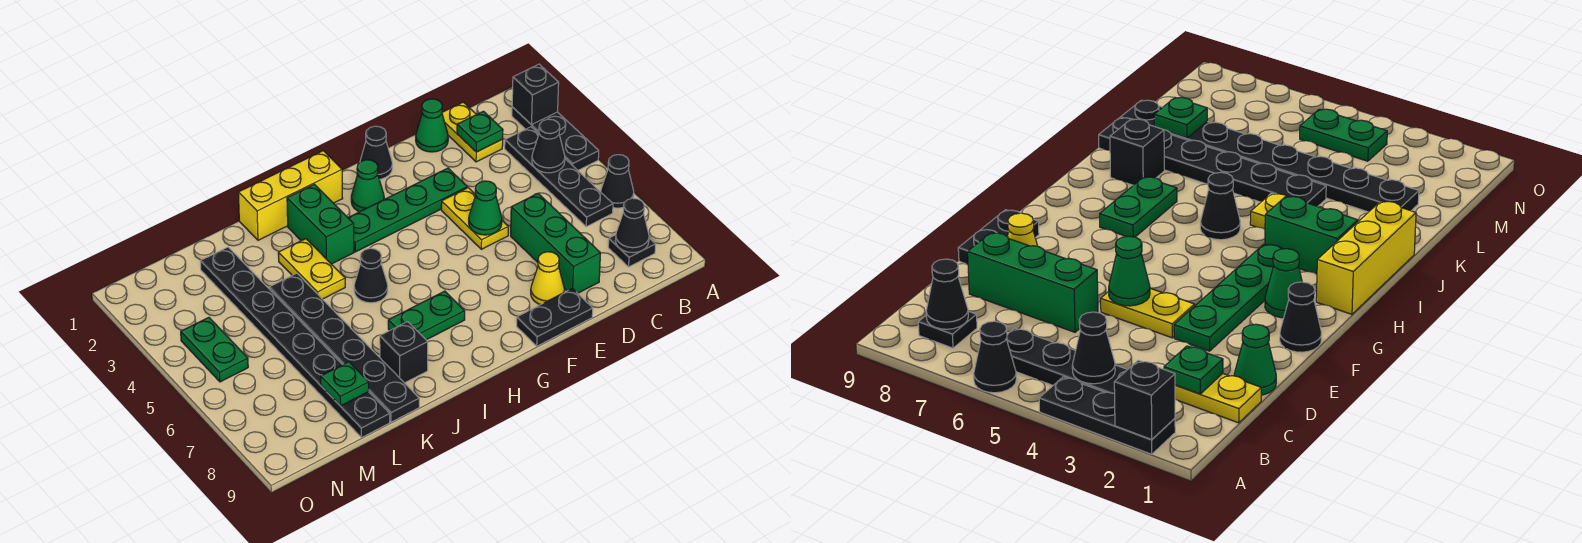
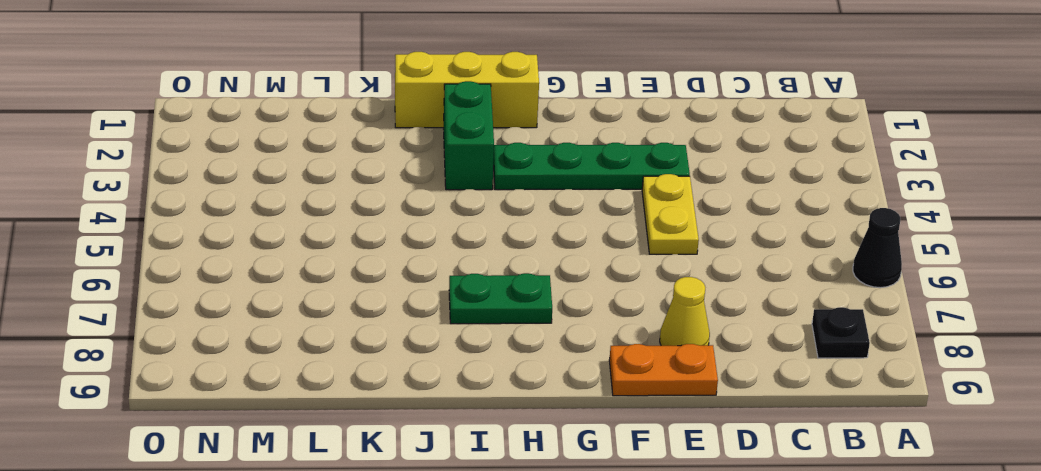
orange plate E9:F9 level 1 -> black plate E9:F9 level 1
none -> black plate A2:A4 level 1
none -> black plate B3:B6 level 1
none -> yellow plate C1:C2 level 1

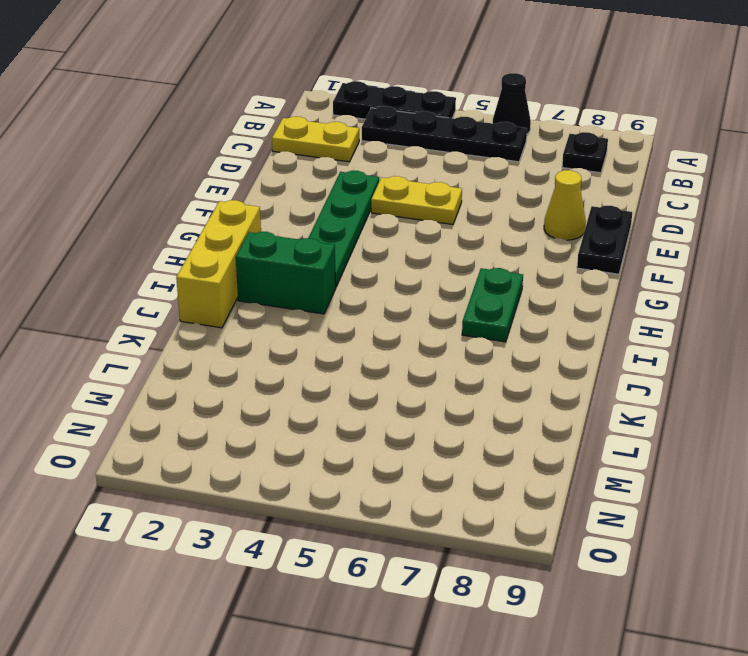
none -> green cone D1 level 1
none -> green brick D6:D8 level 1
none -> black cone F1 level 1

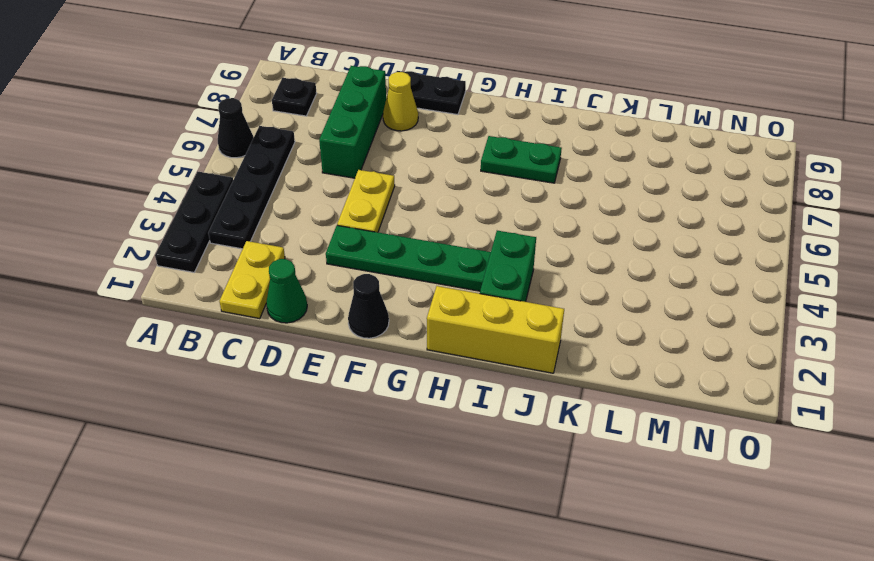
none -> green cone G2 level 1
none -> black cone I5 level 1
none -> yellow plate J3:J4 level 1

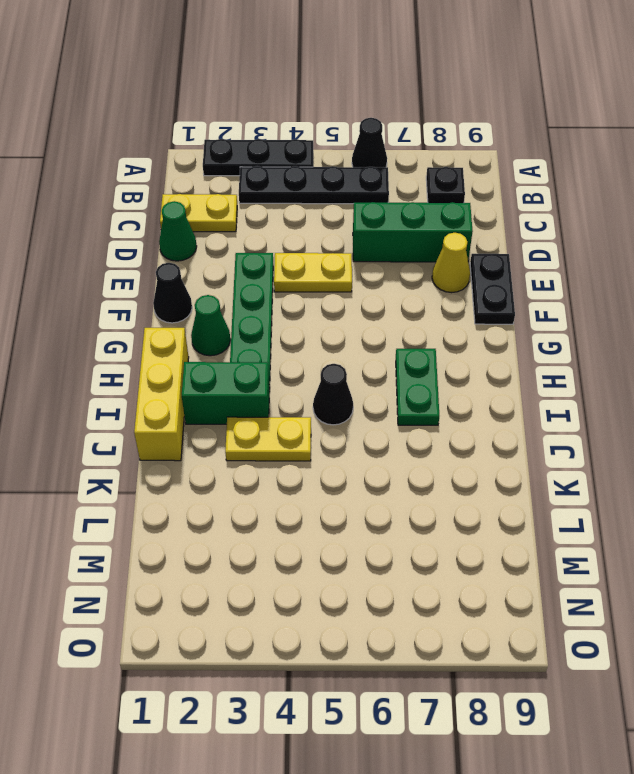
none -> black brick J8 level 1
none -> black plate K4:K9 level 1
none -> black plate L2:L9 level 1

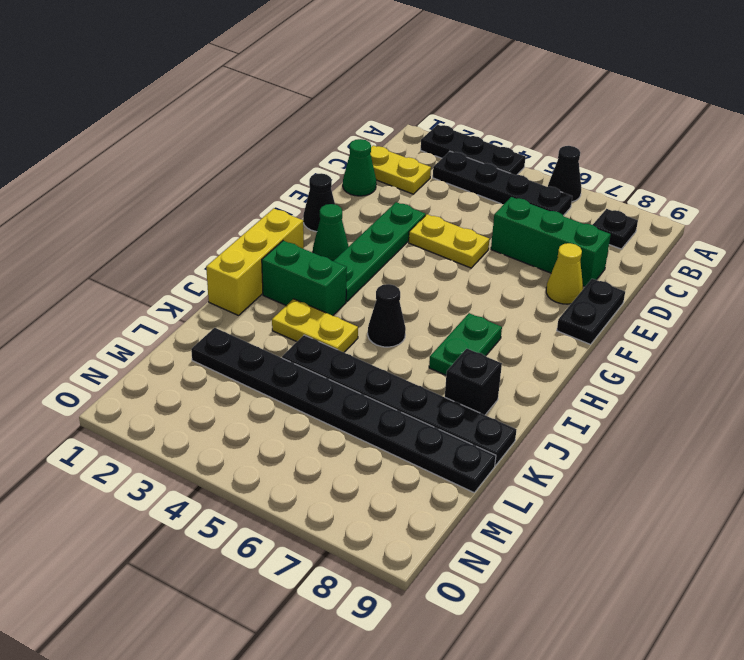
none -> green plate N4:N5 level 1
none -> black brick A2 level 2
none -> black cone B4 level 2

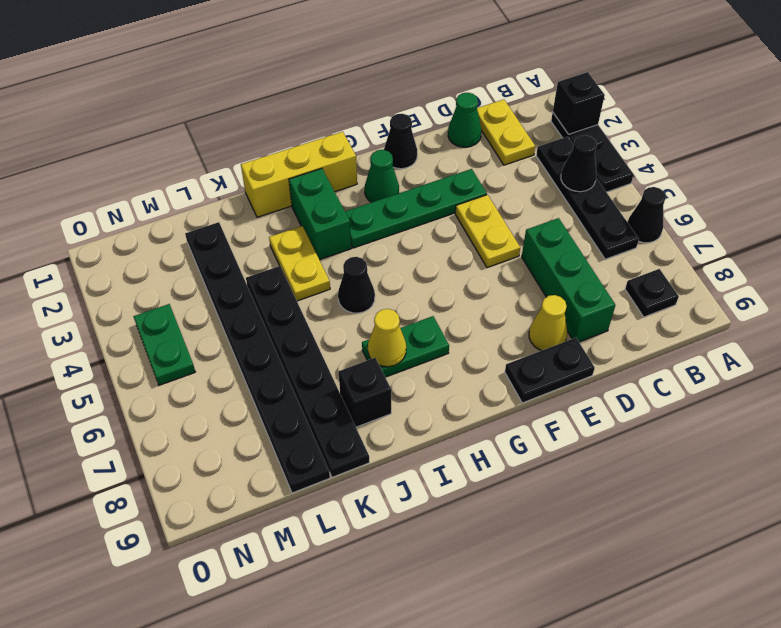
yellow cone I7 level 2 -> none
none -> black cone B8 level 2
none -> green plate C2 level 2
none -> green cone E5 level 2

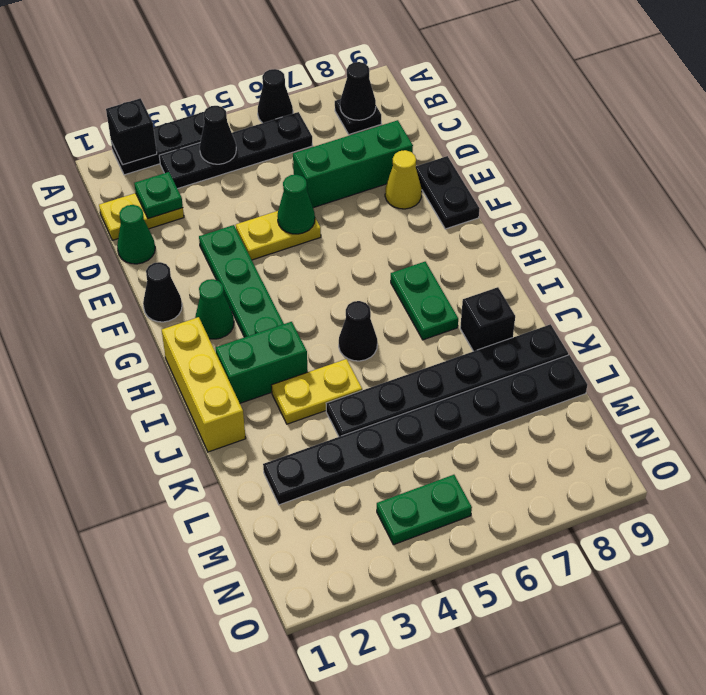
none -> green plate L8 level 2

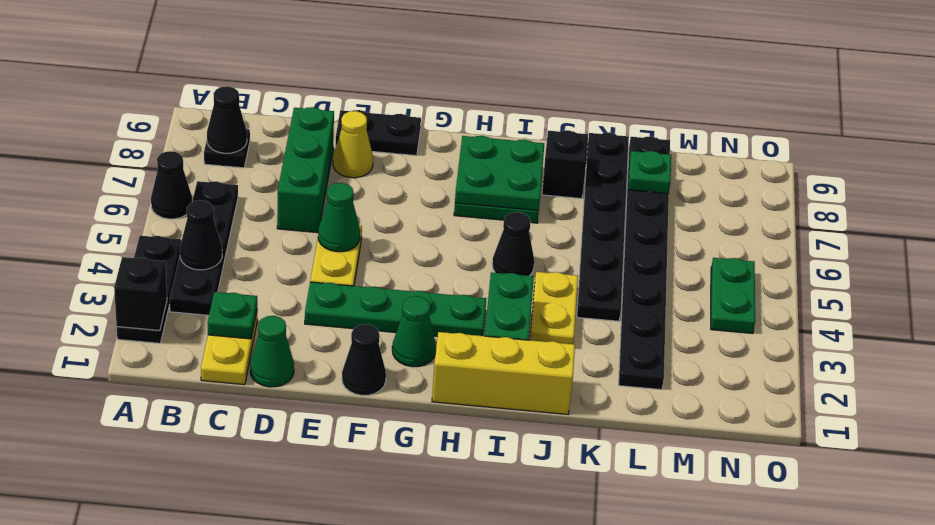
green plate H7:I8 level 2 -> none

